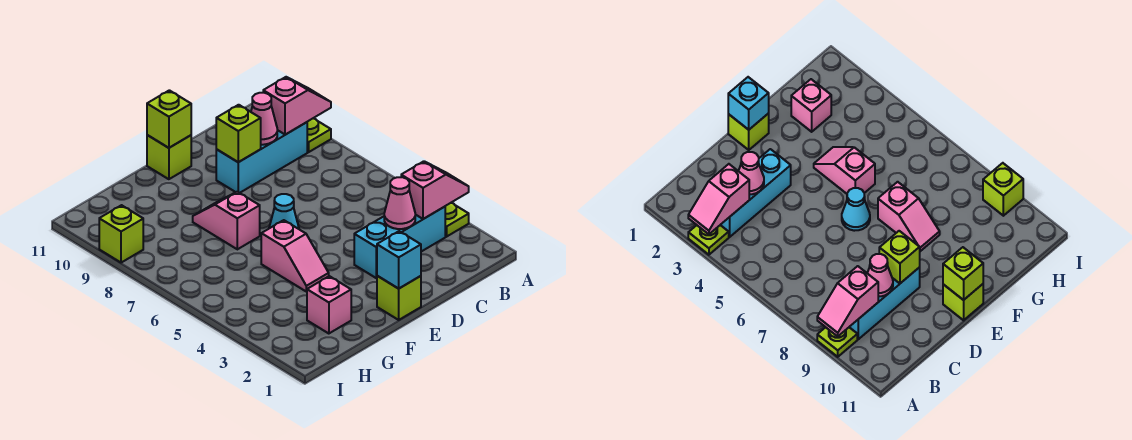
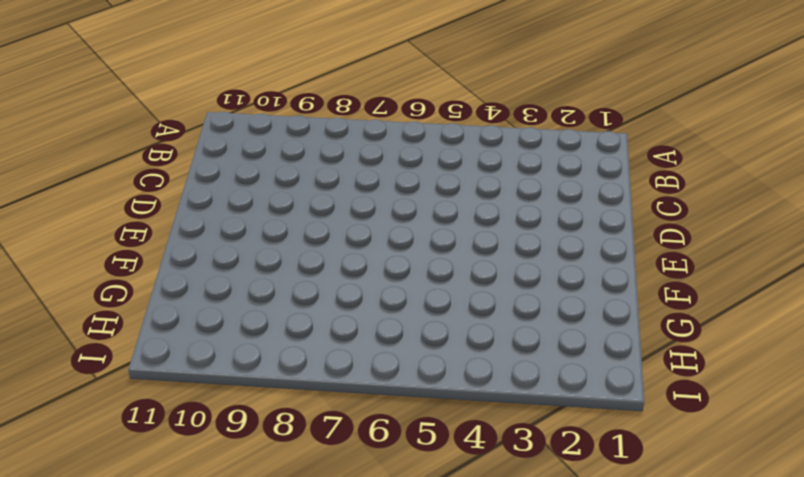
none -> lime plate A3 level 1
none -> lime plate A9 level 1
none -> cyan brick B3:D3 level 1

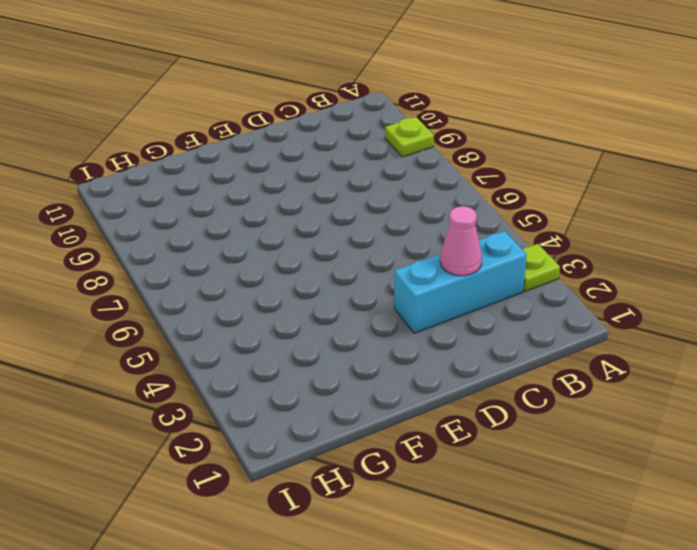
none -> cyan brick B9:D9 level 1
none -> lime brick E1 level 1
none -> cyan cone E6 level 1

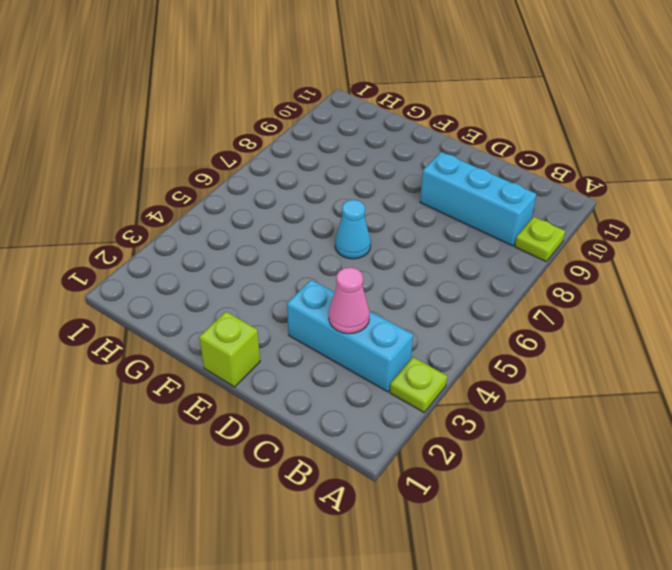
none -> lime brick E11 level 1
none -> pink slope F4:F5 level 1 top 5
none -> pink slope F7:F8 level 1 top 7

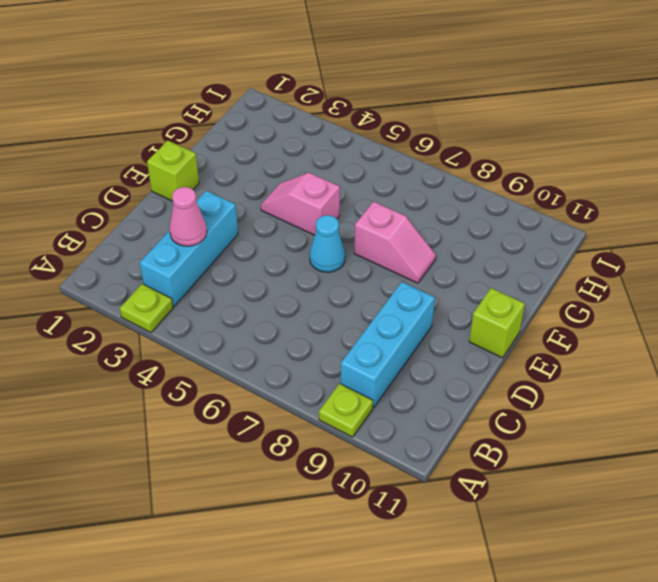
none -> pink brick G2 level 1
none -> lime brick I9 level 1
none -> pink slope A3:B3 level 2 top B

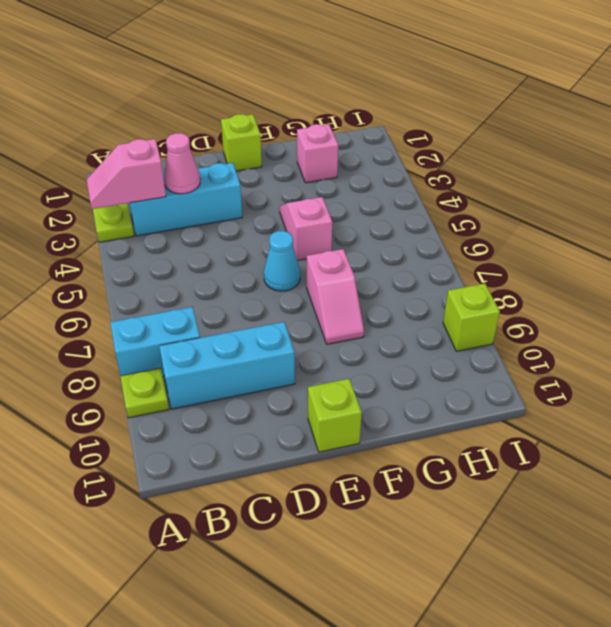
cyan brick A8:B8 level 1 -> none
none -> pink slope A9:B9 level 2 top B
none -> pink cone C9 level 2
none -> lime brick D9 level 2

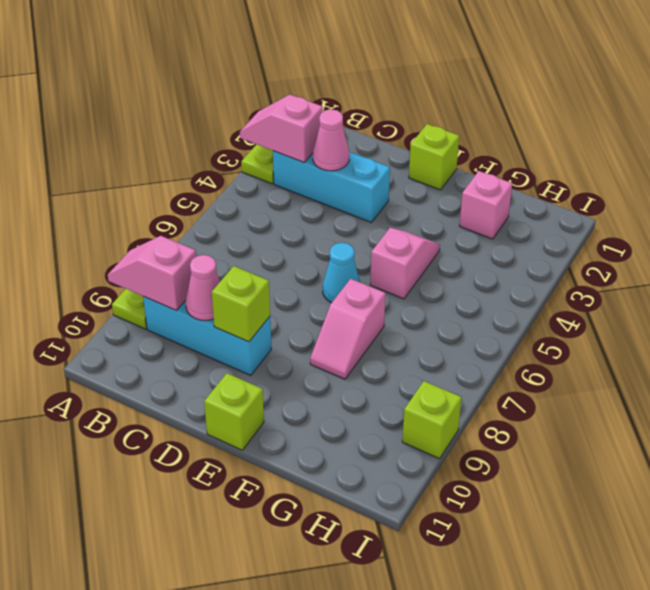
none -> cyan brick E1 level 2
none -> lime brick E11 level 2

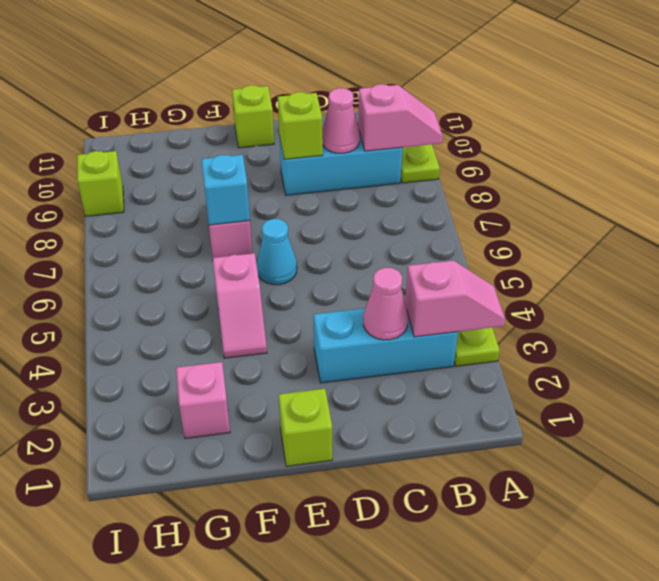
cyan brick F7 level 2 -> cyan brick E1 level 2
none -> lime brick E11 level 2

